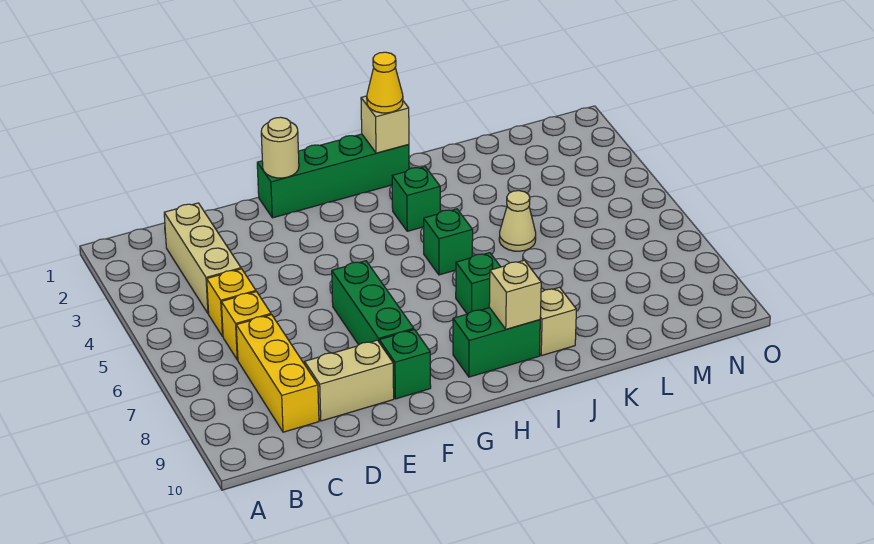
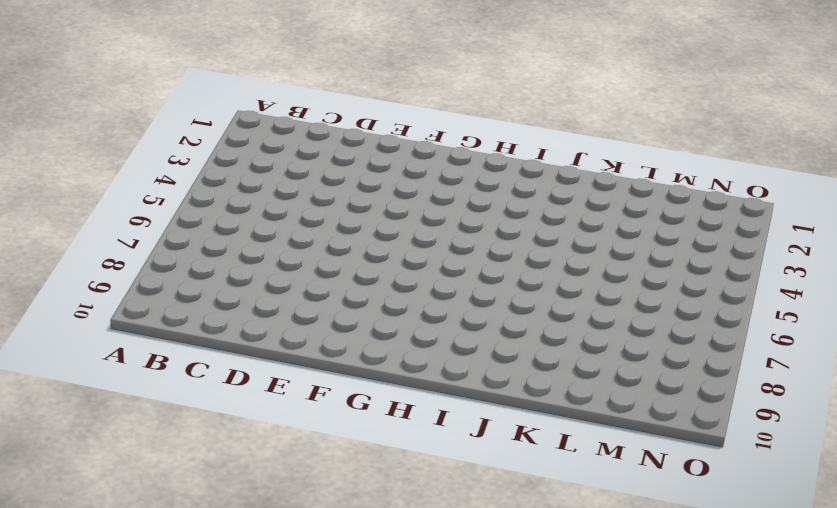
none -> tan brick C2:C4 level 1
none -> yellow brick C5 level 1
none -> yellow brick C6 level 1

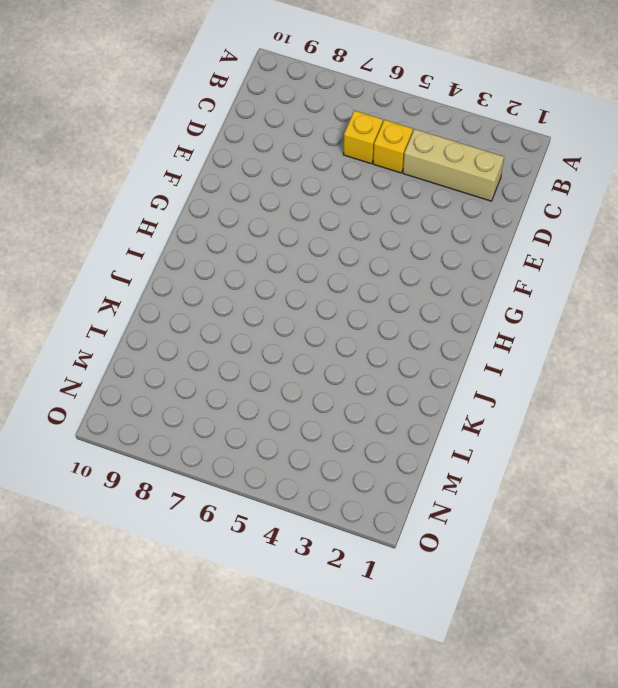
none -> yellow brick C7:C9 level 1
none -> tan brick D9:E9 level 1
none -> green brick F1:I1 level 1

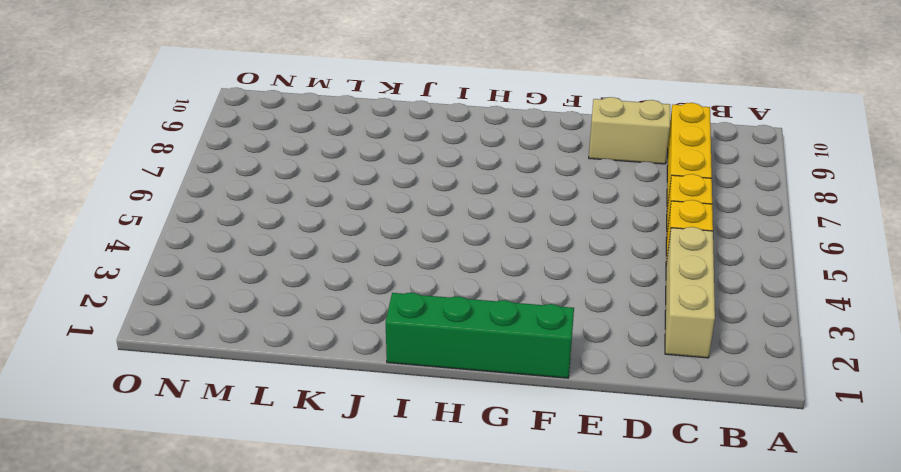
none -> green brick F6:F8 level 1
none -> green brick F9 level 1
none -> green brick H9:I9 level 1

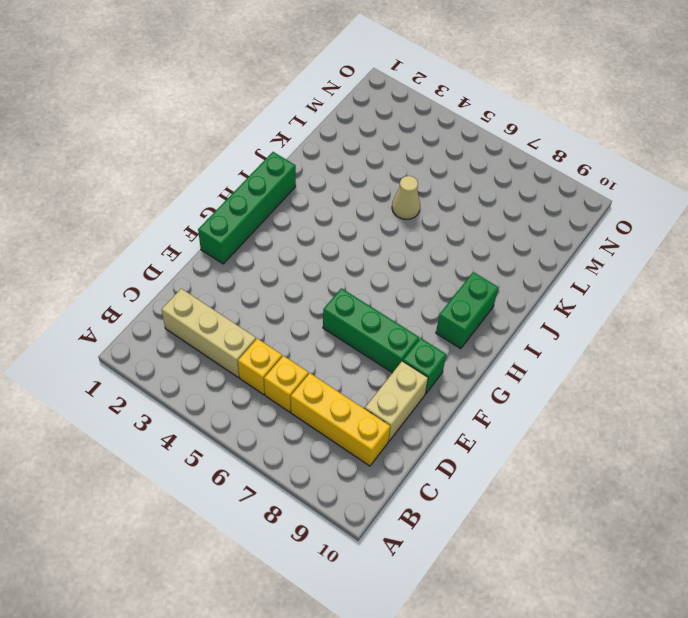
none -> green brick I3 level 1
none -> green brick I5 level 1
none -> green brick I7 level 1

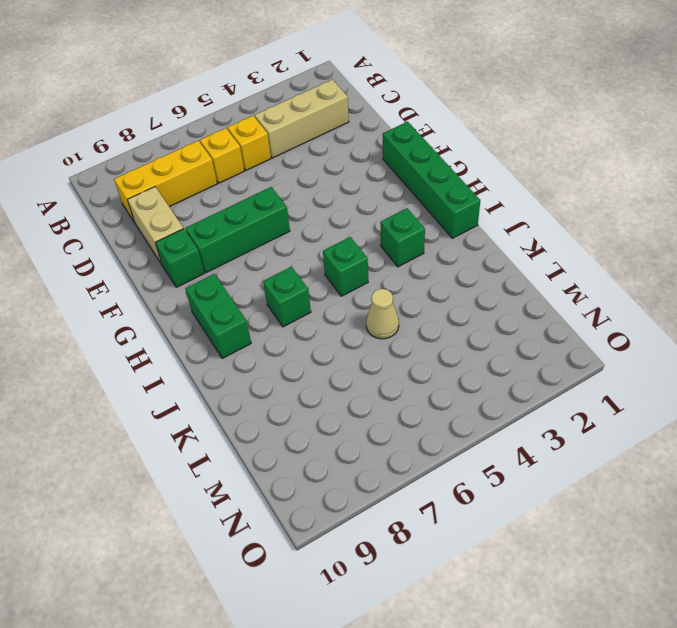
none -> tan brick J9 level 1
none -> tan round brick F1 level 2
none -> tan brick I1 level 2

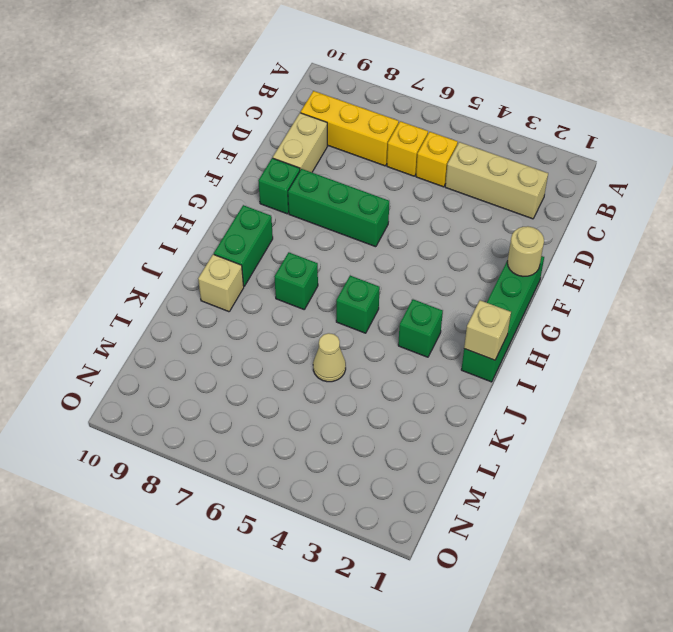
none -> tan brick I9 level 2
none -> yellow cone I1 level 3

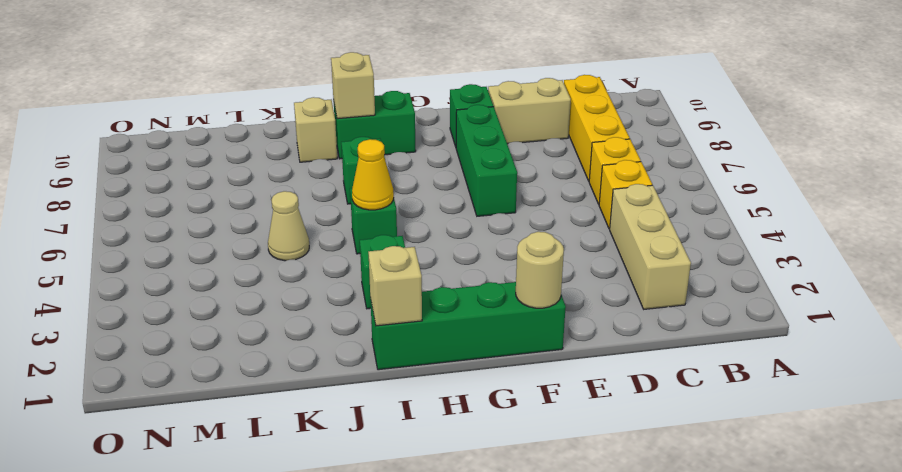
yellow cone I5 level 2 -> yellow cone I1 level 3

